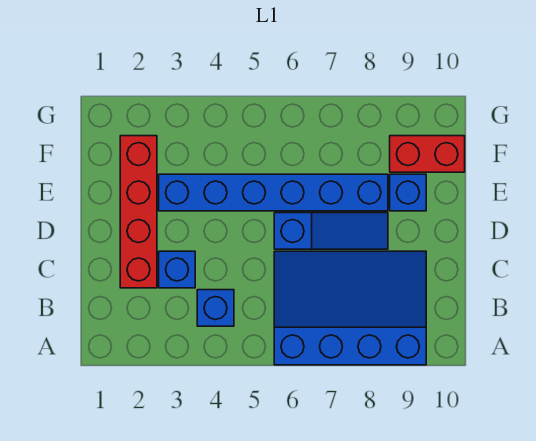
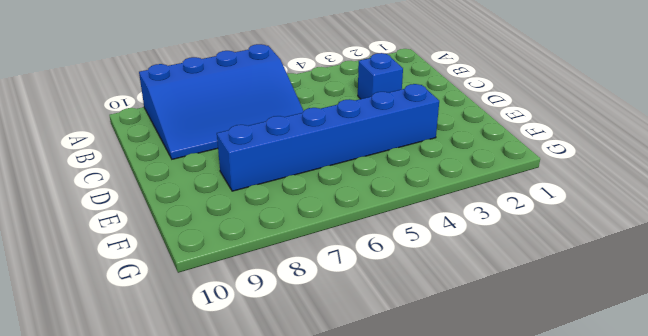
none -> blue brick B4 level 1
none -> red brick C2:F2 level 1

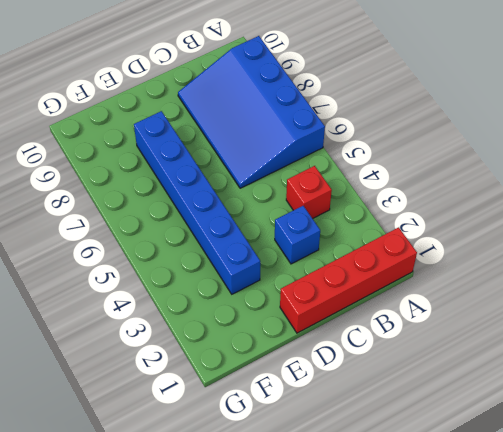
red brick A1:D1 level 1 -> red brick C2:F2 level 1
red brick B4 level 1 -> blue brick B4 level 1
none -> blue slope D6:D8 level 1 top 6
none -> blue brick E9 level 1

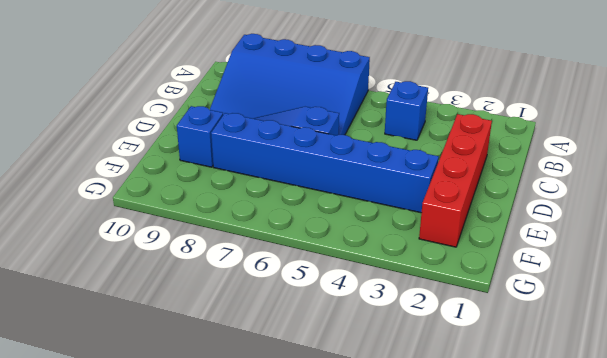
none -> blue brick C3 level 1
none -> red brick F9:F10 level 1

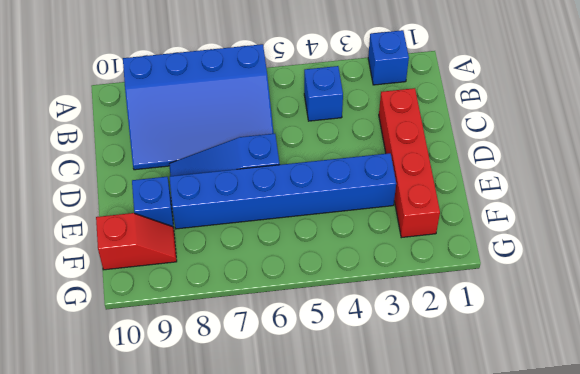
blue brick A2 level 1 -> blue brick C3 level 1
red slope F9:F10 level 1 top 10 -> red brick F9:F10 level 1

